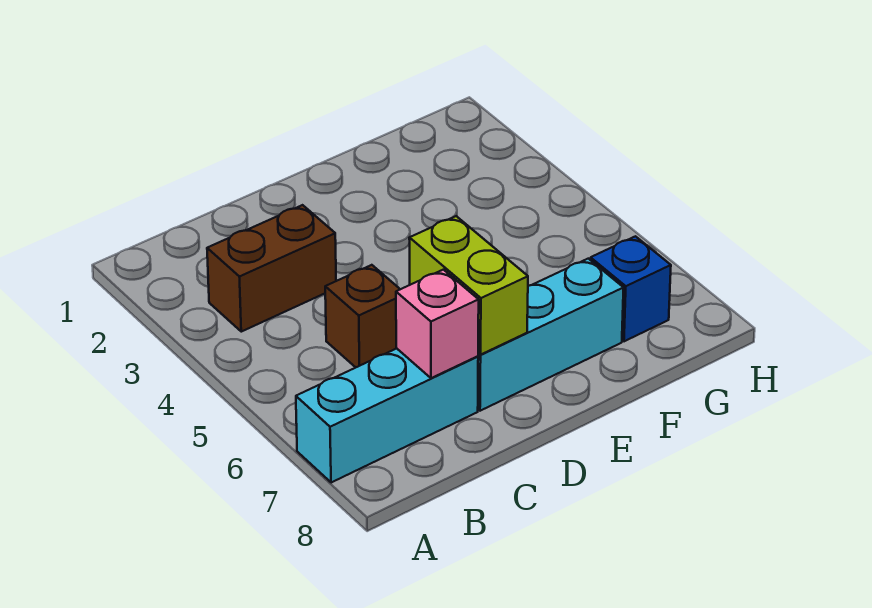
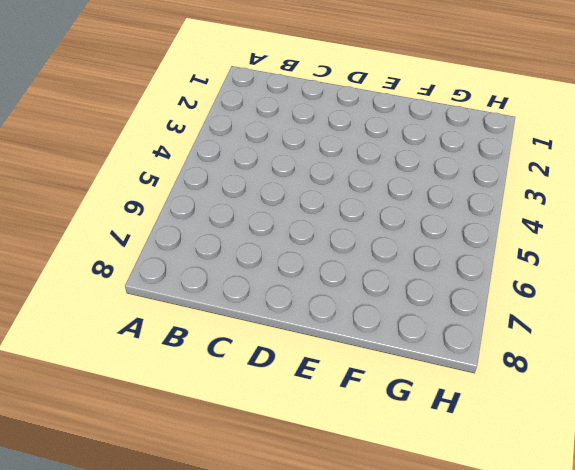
none -> cyan brick A7:C7 level 1
none -> brown brick B3:C3 level 1

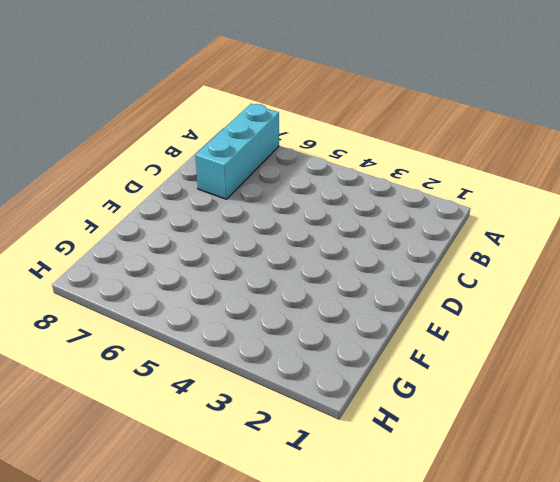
none -> brown brick B3:C3 level 1
none -> brown brick C5 level 1

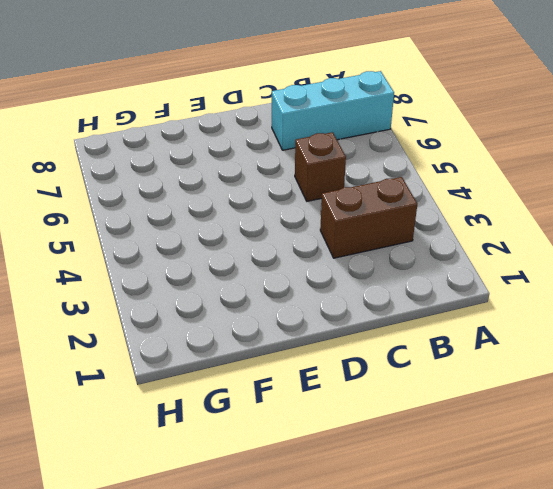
none -> cyan brick D7:F7 level 1
none -> blue brick G7 level 1

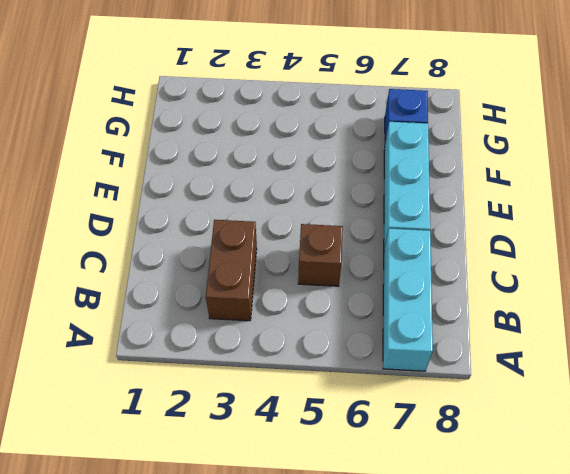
none -> pink brick C7 level 2
none -> lime brick D6:D7 level 2

